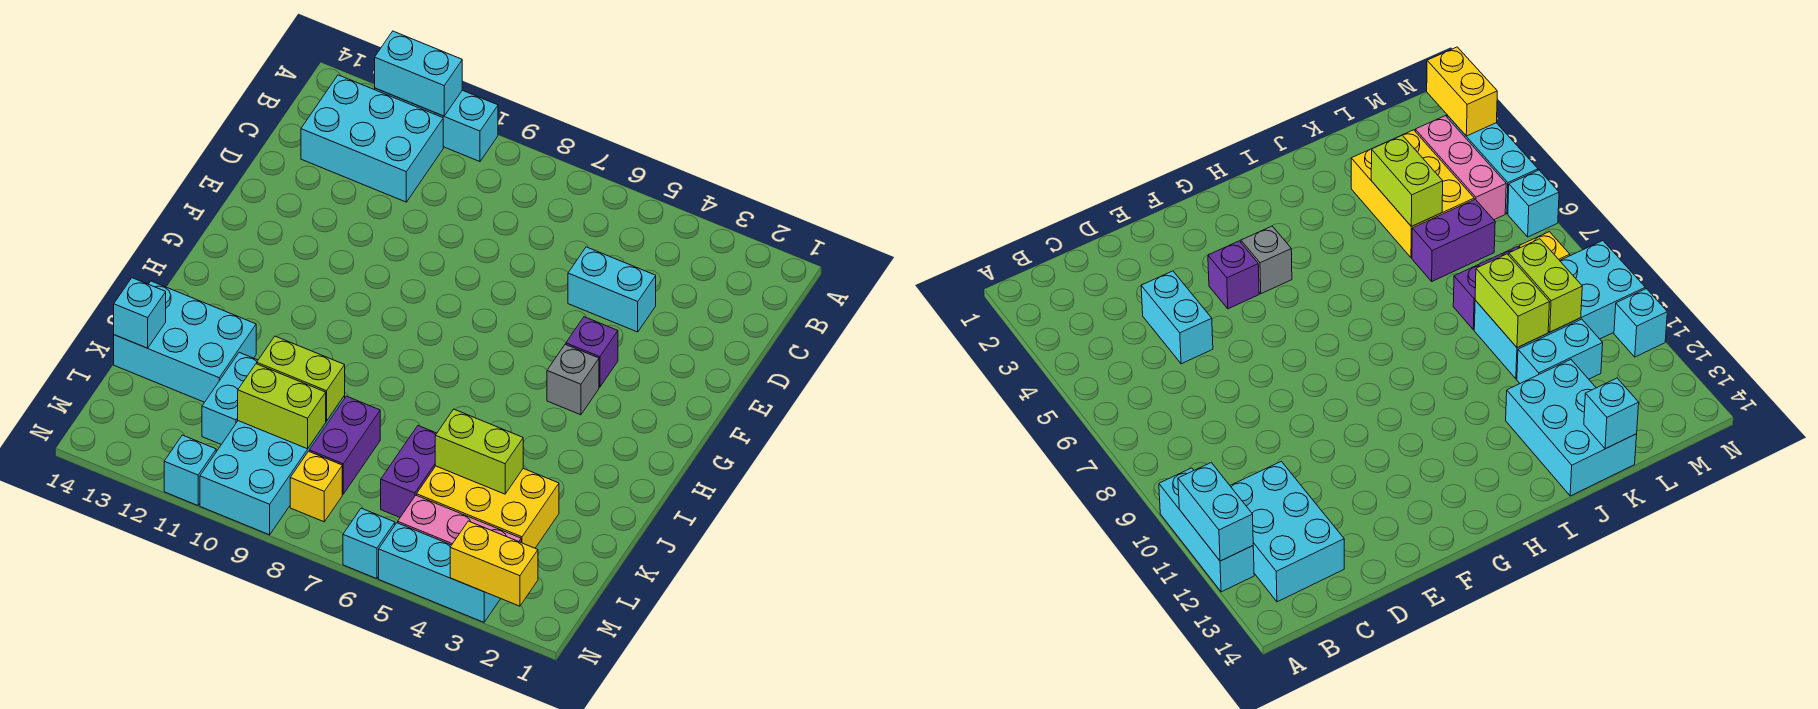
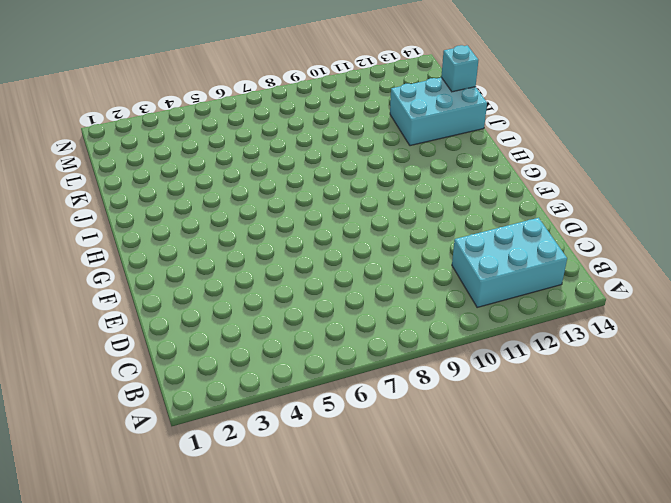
none -> cyan brick A10:A12 level 1
none -> cyan brick D4:D5 level 1
none -> purple brick F4 level 1

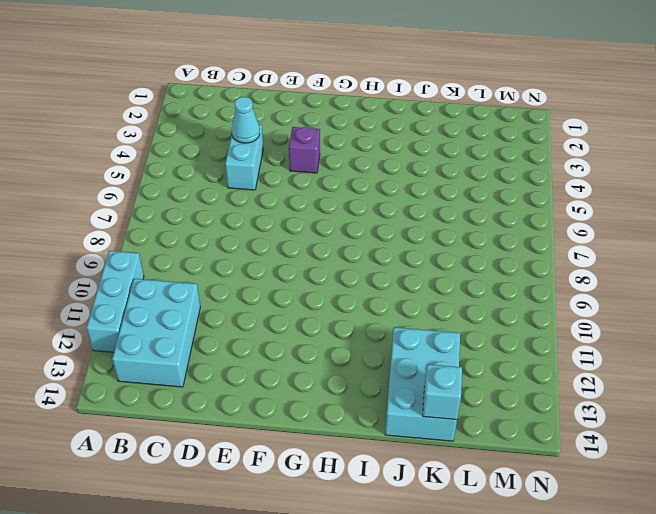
cyan cone D4 level 2 -> none
none -> grey brick G4 level 1
none -> yellow brick K3:L5 level 1
none -> purple brick K6:L6 level 1

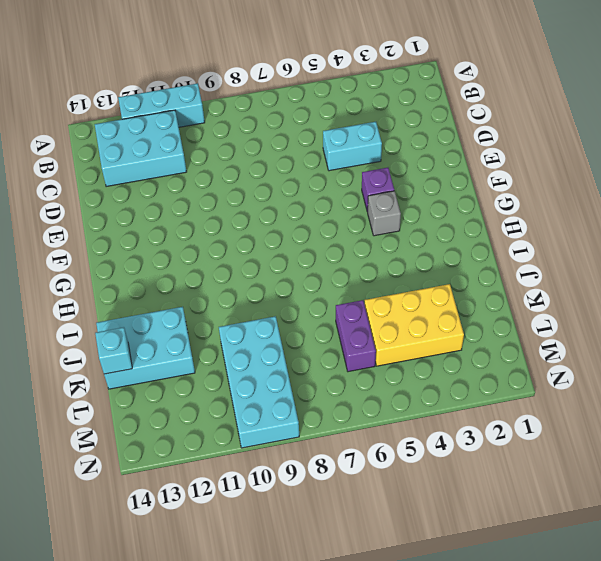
none -> purple brick K8:L8 level 1
none -> cyan brick K11:L11 level 1
none -> pink brick M3:M5 level 1

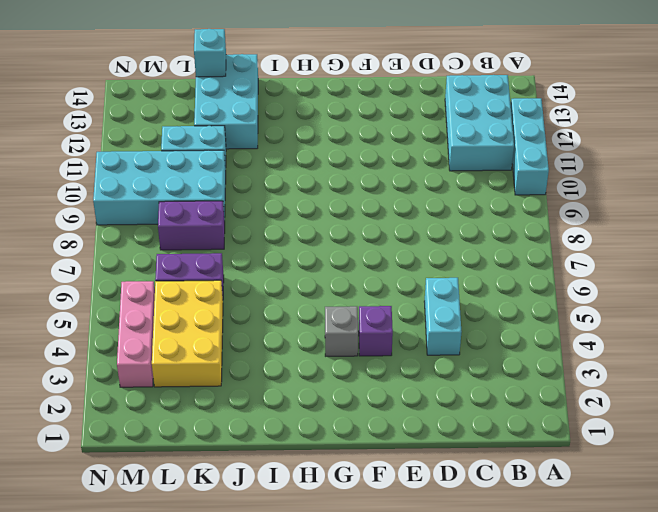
none -> yellow brick M8 level 1
none -> cyan brick N3:N5 level 1
none -> cyan brick N6 level 1

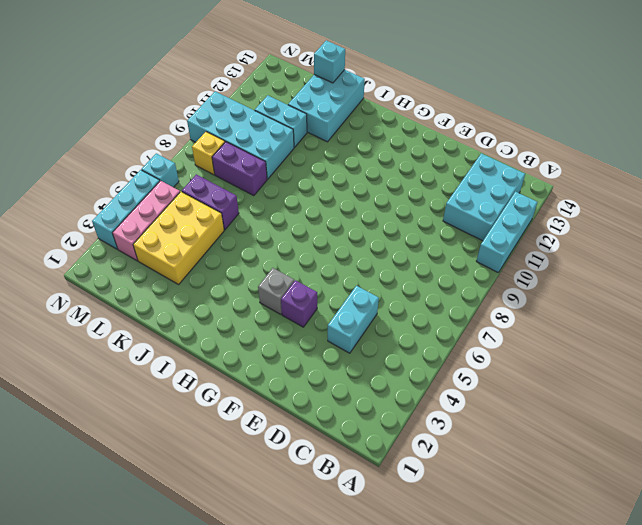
none -> cyan brick N11 level 1
none -> cyan brick A11:A12 level 2
none -> lime brick K4:K5 level 2

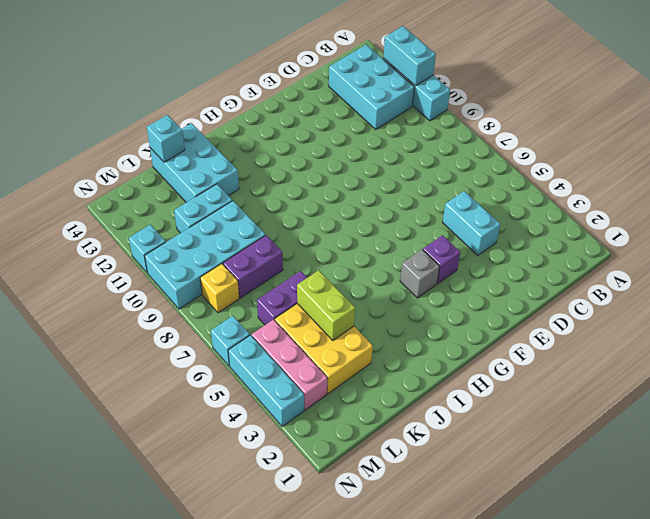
none -> lime brick K9:K10 level 2
none -> lime brick L9:L10 level 2
none -> yellow brick N2:N3 level 2

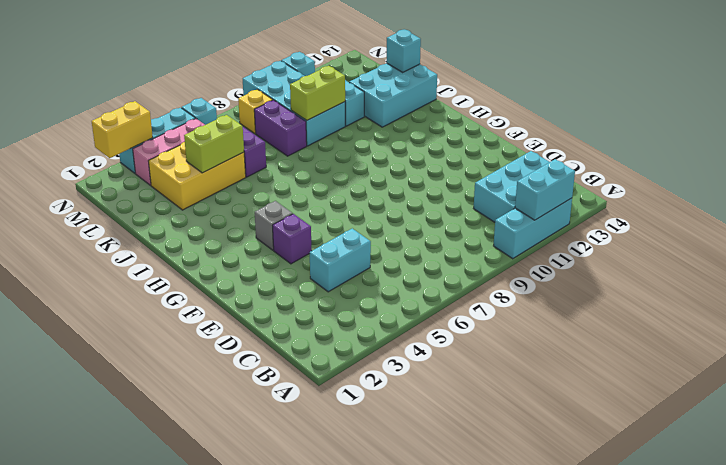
none -> lime brick L9:L10 level 2

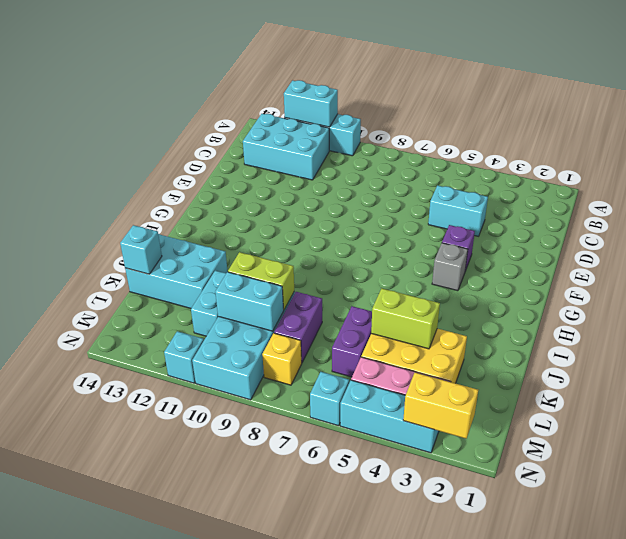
cyan brick L9:L10 level 2 -> lime brick L9:L10 level 2

